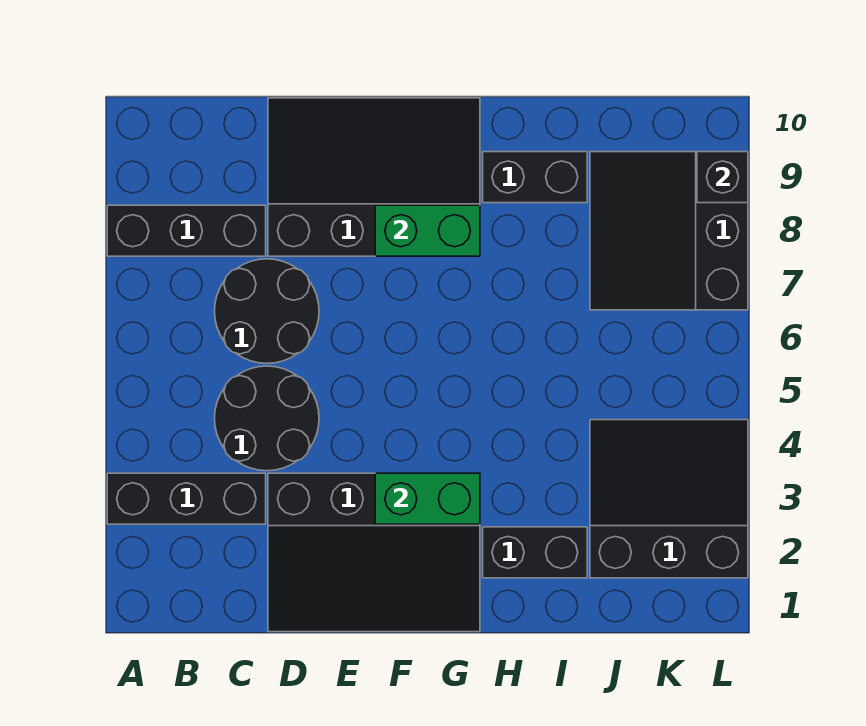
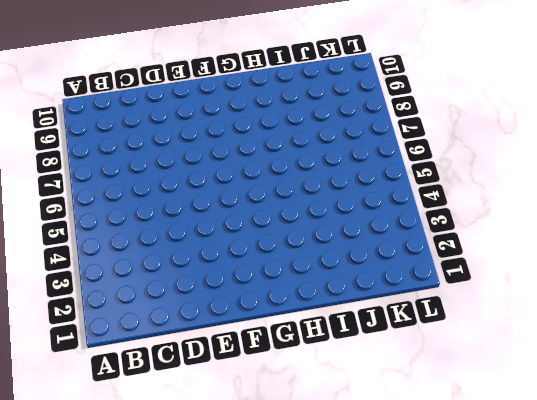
none -> black brick A3:C3 level 1
none -> black brick A8:C8 level 1
none -> black round brick C4:D5 level 1

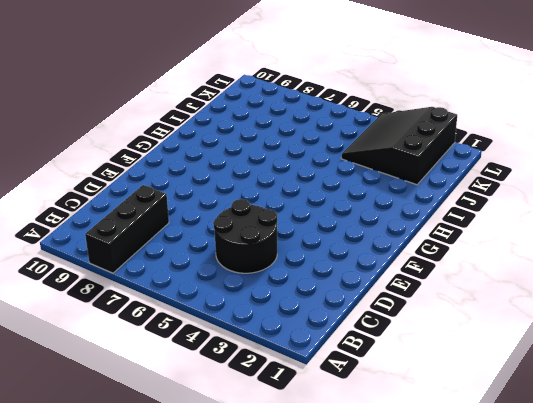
none -> black brick A3:C3 level 1
none -> black round brick C6:D7 level 1
none -> black slope D1:G3 level 1 top 3

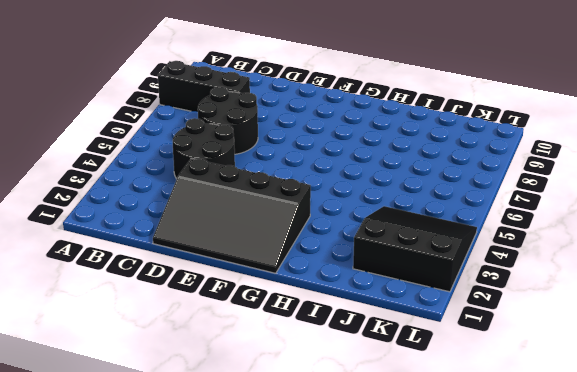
none -> black brick A3:C3 level 1
none -> black slope D8:G10 level 1 top 8
none -> black brick H2:I2 level 1

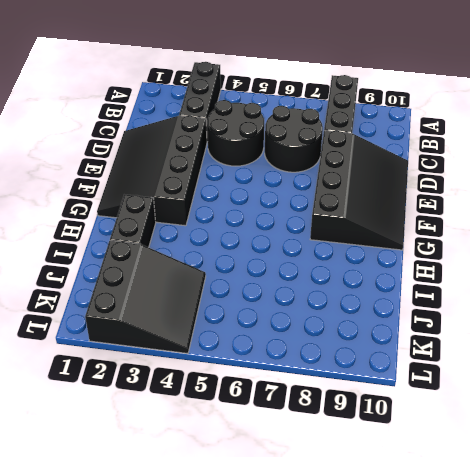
none -> black brick H9:I9 level 1
none -> black slope J7:L9 level 1 top L
none -> green brick F3:G3 level 2

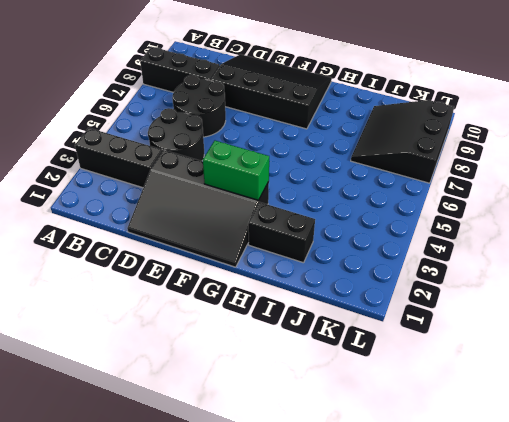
none -> black brick H9:I9 level 1
none -> black slope J2:L4 level 1 top 2
none -> green brick F8:G8 level 2

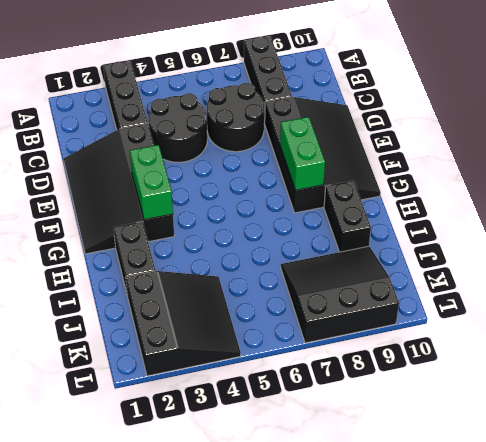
none -> black brick L9 level 2

